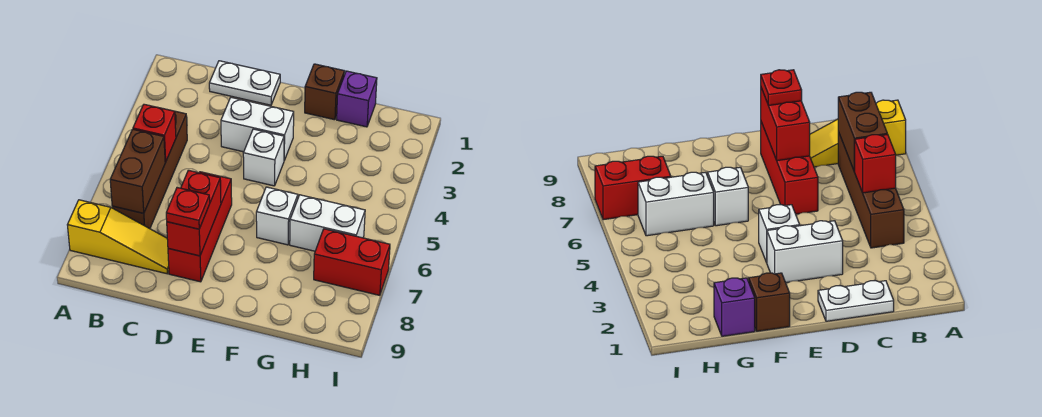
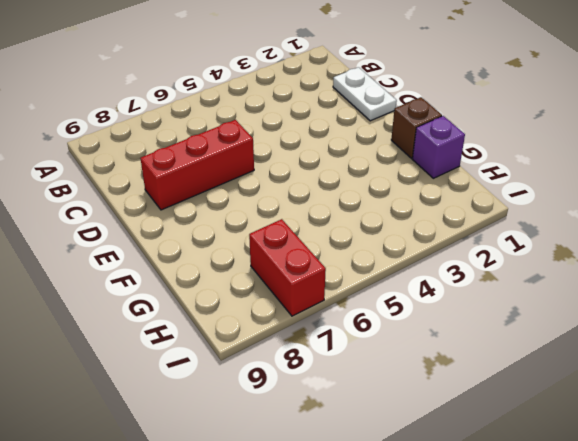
none -> yellow slope A8:C8 level 1 top A
none -> brown brick B4:B7 level 1
none -> white brick D3:E3 level 1

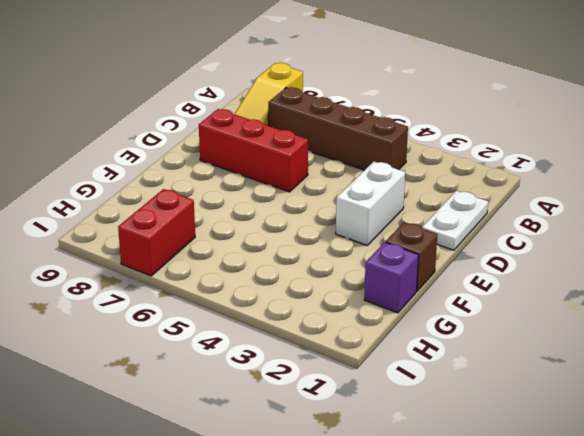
none -> white brick E4 level 1
none -> white brick F6 level 1
none -> white brick G6:H6 level 1

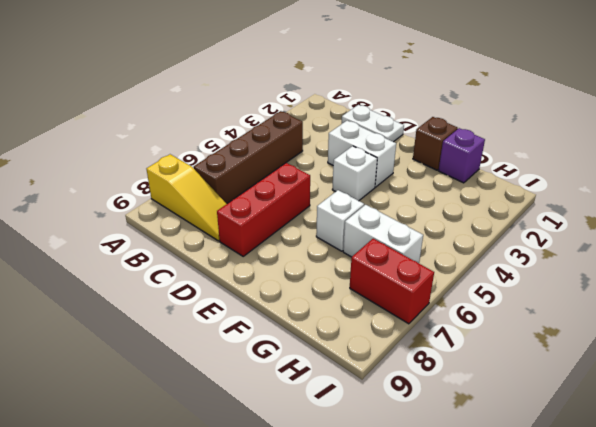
none -> red brick B5 level 2
none -> brown brick B6:B7 level 2
none -> red brick D7:D8 level 2

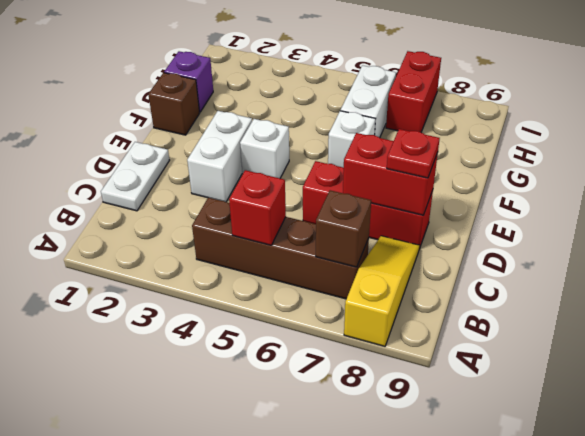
brown brick B7 level 2 -> brown brick B6:B7 level 2

